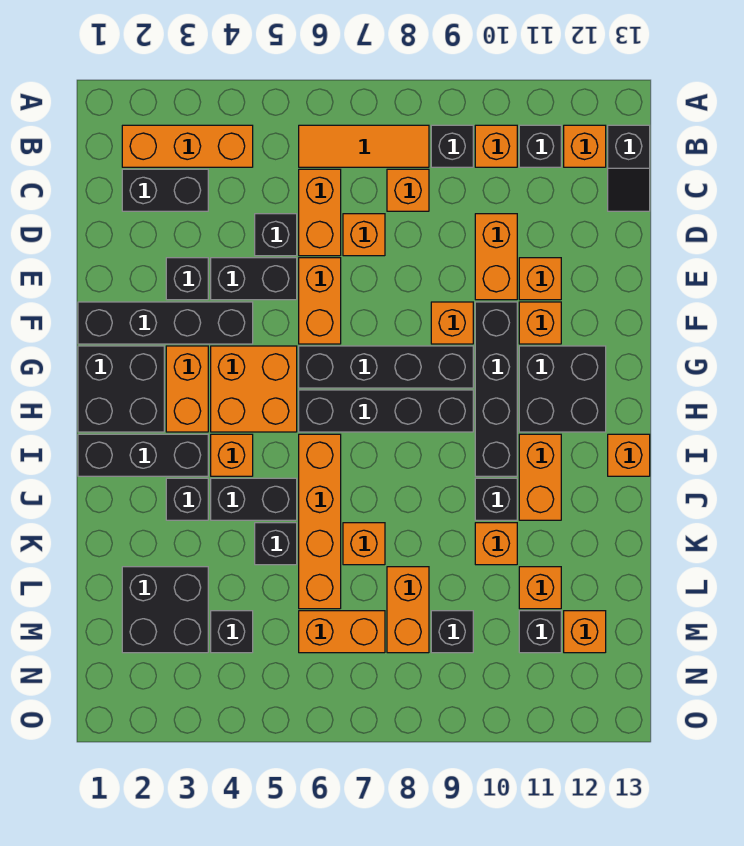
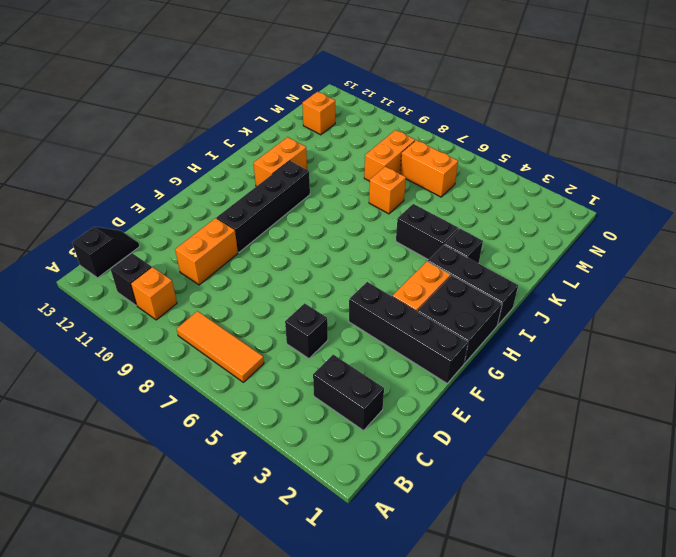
none -> orange brick B2:B4 level 1
none -> black brick B9 level 1
none -> orange brick B12 level 1
none -> orange brick C6:D6 level 1

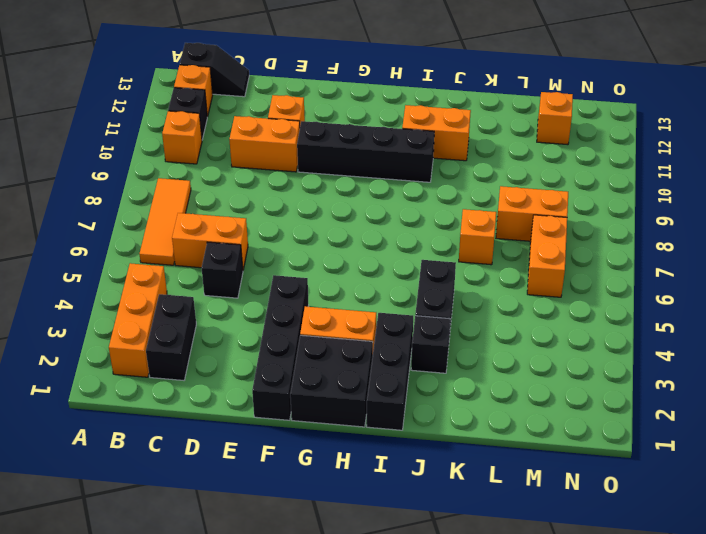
none -> black brick B9 level 1
none -> orange brick C8 level 1
none -> orange brick D7 level 1
none -> black brick E3 level 1

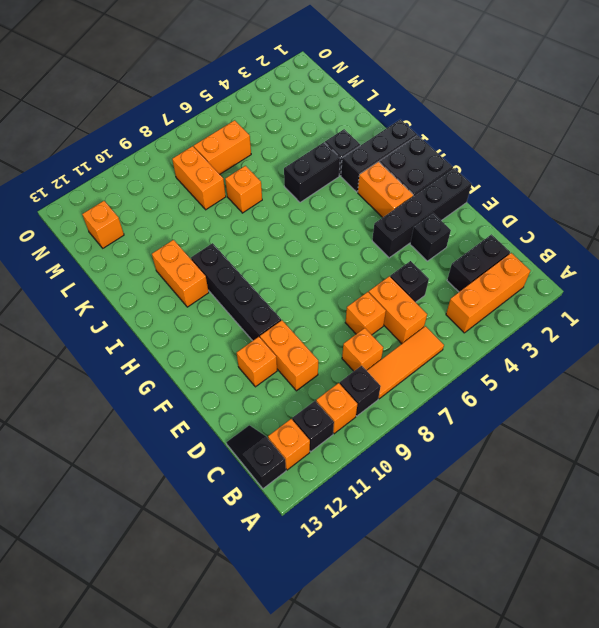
none -> black brick E4:E5 level 1
none -> orange brick E6:F6 level 1
none -> orange brick F9 level 1
none -> orange brick F11 level 1

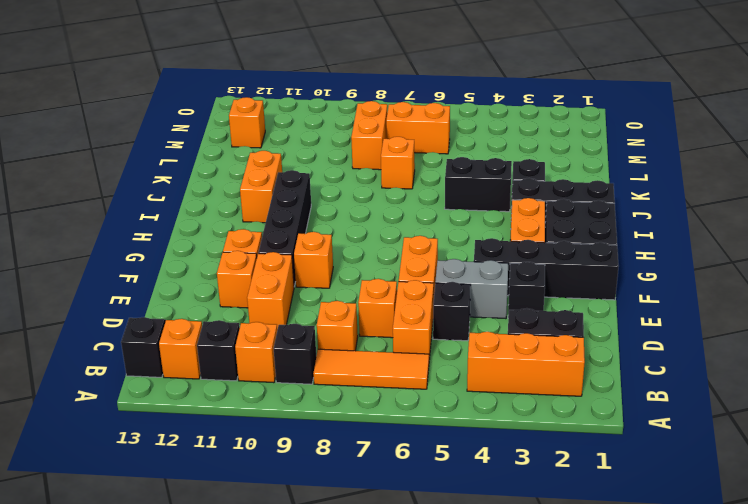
grey brick E4:E5 level 1 -> black brick E4:E5 level 1
none -> orange brick G4:H5 level 1
none -> black brick G6:G9 level 1
none -> black brick G11:H12 level 1
none -> black brick H6:H9 level 1

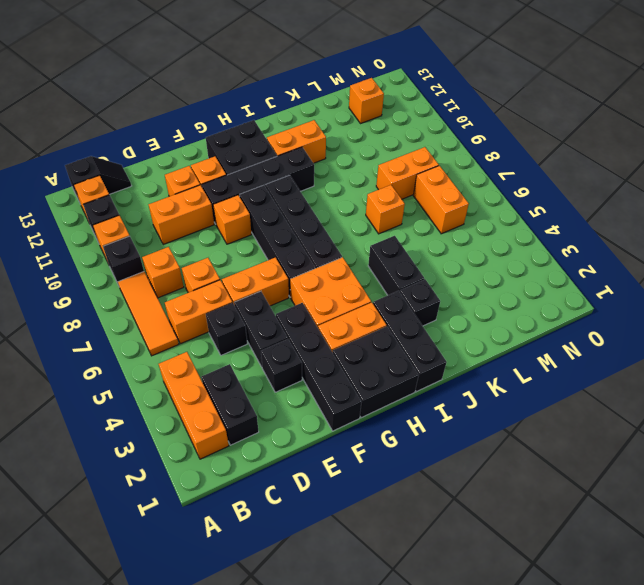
none -> orange brick I4 level 1
none -> orange brick I6:L6 level 1
none -> orange brick I13 level 1
none -> black brick J10 level 1

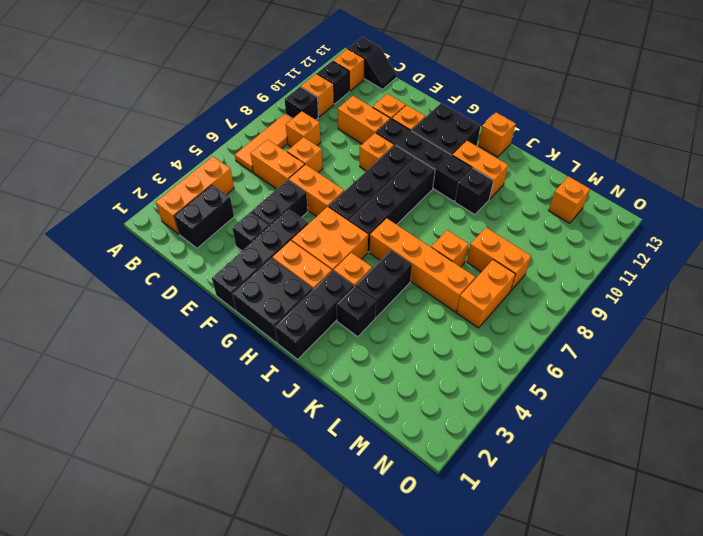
none -> black brick D5 level 1
none -> black brick K5 level 1
none -> orange brick K10 level 1
none -> black brick L2:M3 level 1

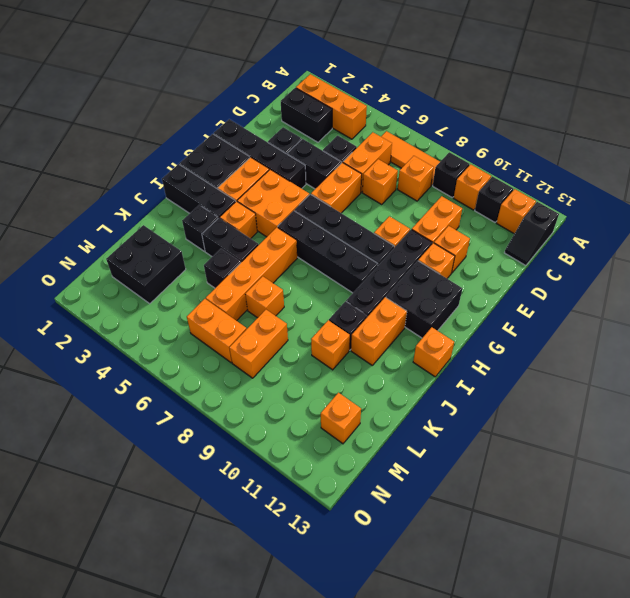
none -> orange brick L11 level 1
none -> black brick M4 level 1
none -> black brick M9 level 1
none -> black brick M11 level 1

